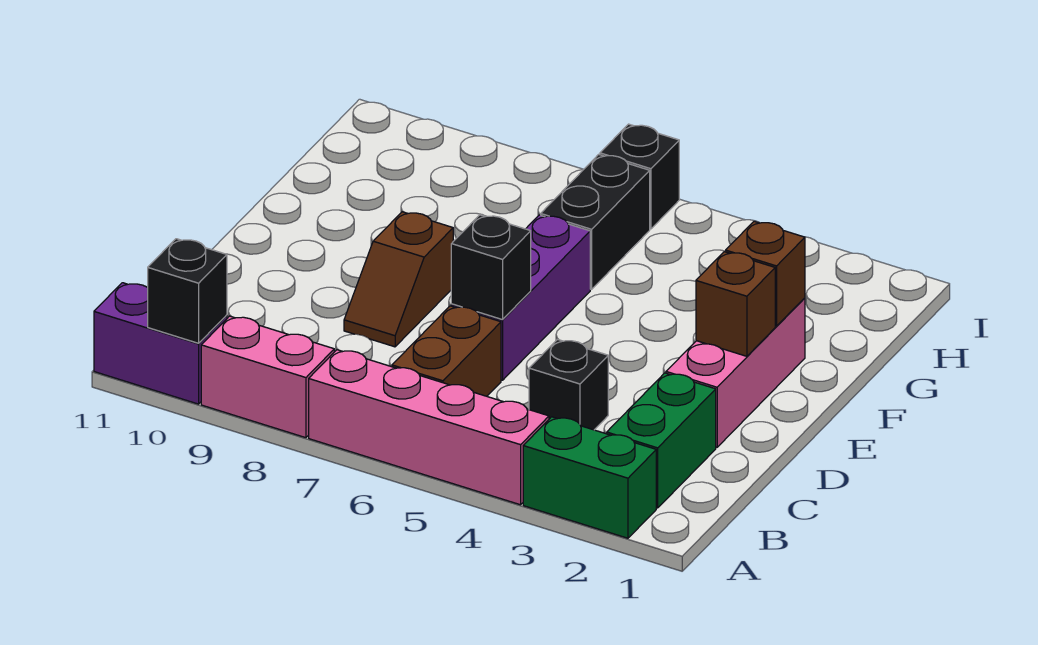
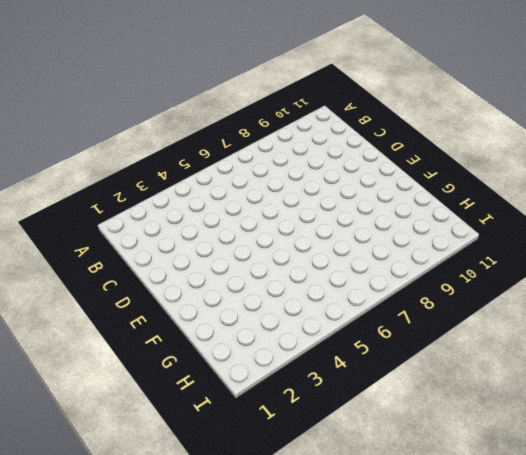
none -> green brick A2:A3 level 1
none -> pink brick A4:A7 level 1
none -> pink brick A8:A9 level 1

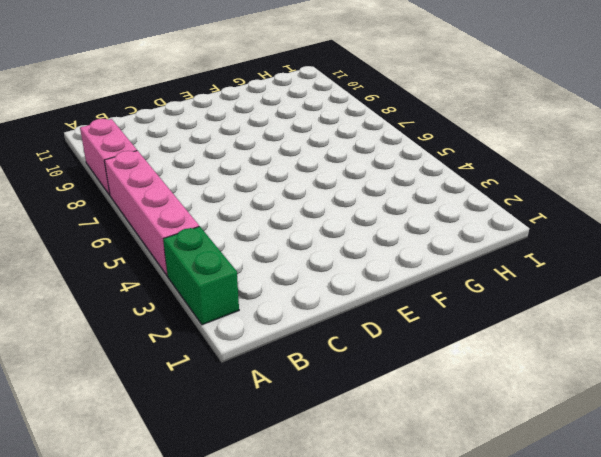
none -> purple brick A10:A11 level 1
none -> green brick B2:C2 level 1
none -> brown brick B6:C6 level 1

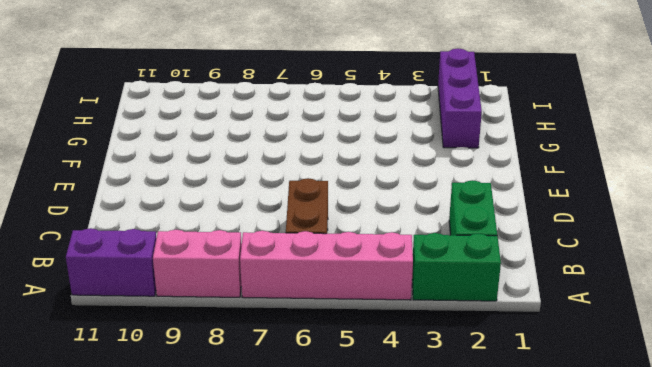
purple brick G2:I2 level 1 -> purple brick D6:F6 level 1
none -> black brick C4 level 1
none -> pink brick D2:F2 level 1
none -> brown slope D8:E8 level 1 top E

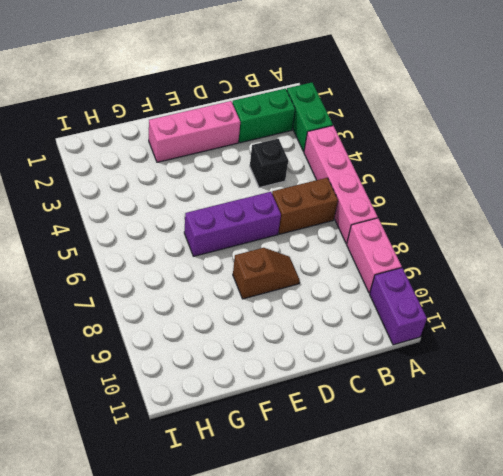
none -> black brick G6:H6 level 1
none -> black brick I6 level 1
none -> black brick A10 level 2

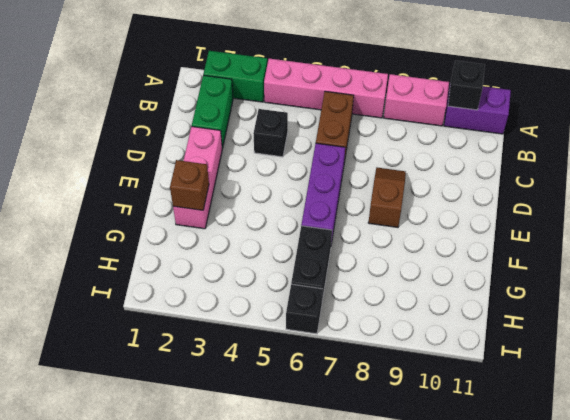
none -> black brick D6 level 2
none -> brown brick E2 level 2

